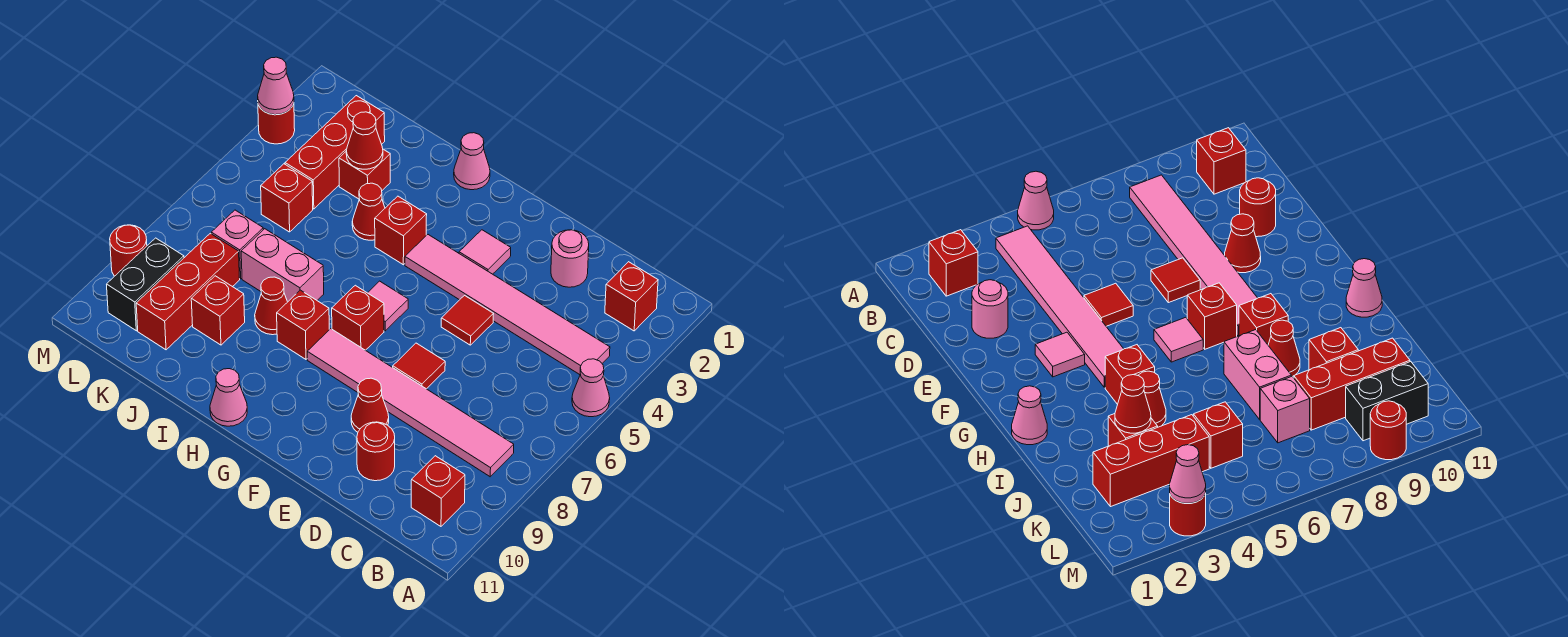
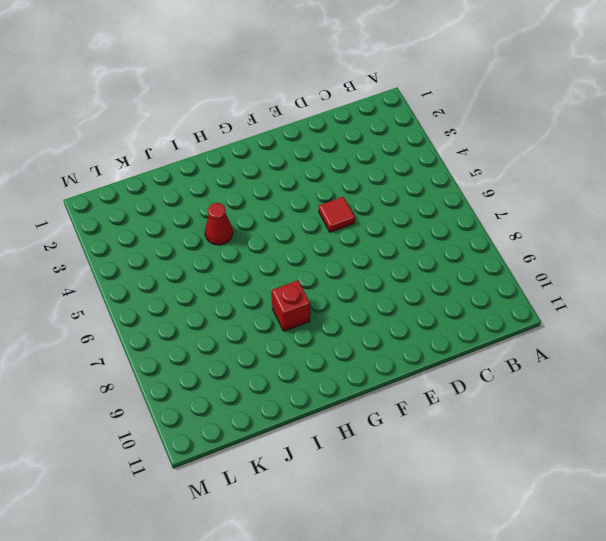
none -> pink cone A5 level 1
none -> red brick B2 level 1
none -> pink tile B4:G4 level 1
none -> pink tile B8:G8 level 1

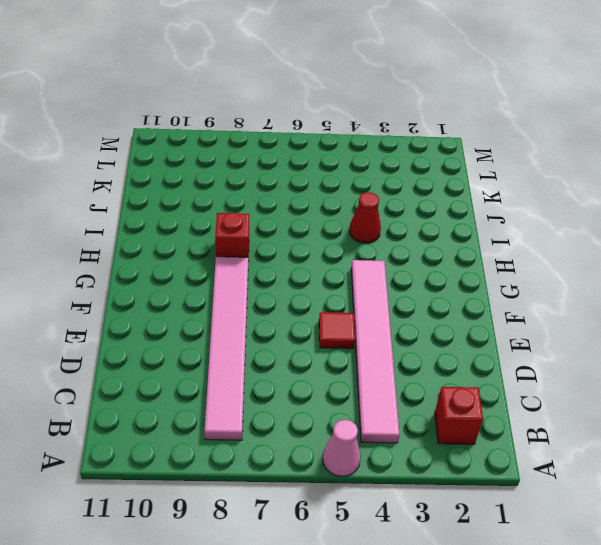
none -> red brick B10 level 1
none -> pink round brick D2 level 1
none -> red round brick D10 level 1
none -> red tile E7 level 1

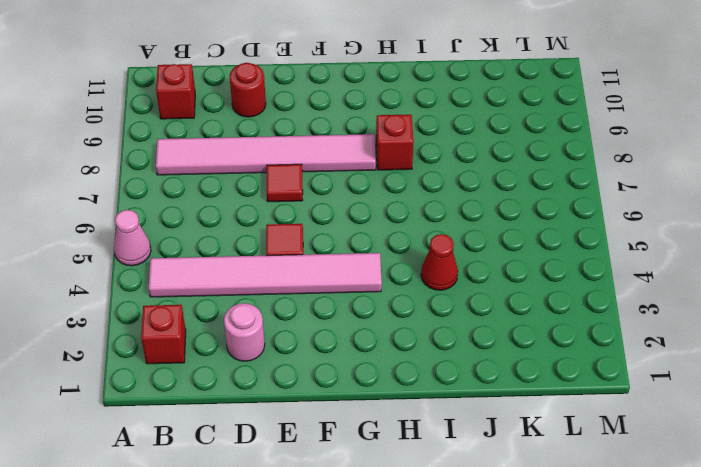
none -> red cone E9 level 1
none -> pink tile F3 level 1
none -> pink tile G6 level 1
none -> red brick G7 level 1

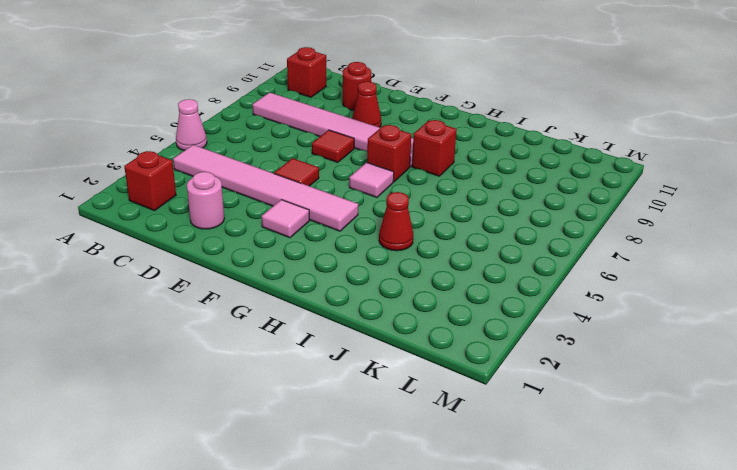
none -> pink cone H1 level 1
none -> red brick H4 level 1
none -> pink cone H11 level 1
none -> pink brick I7:J7 level 1

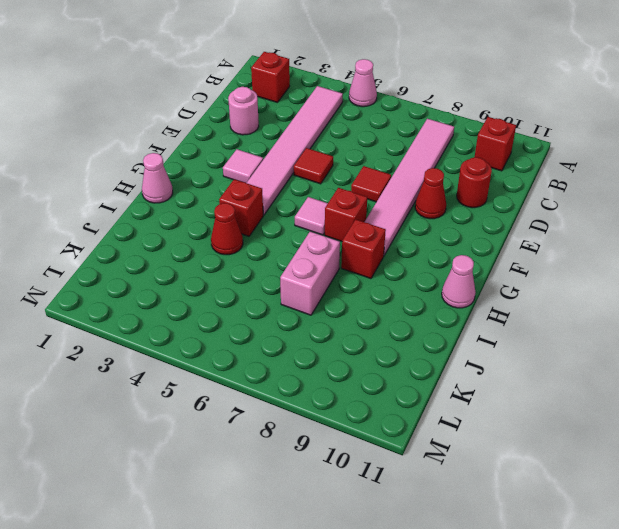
none -> red cone I8 level 1
none -> red brick J3 level 1
none -> red brick J9 level 1
none -> red brick K2:K4 level 1

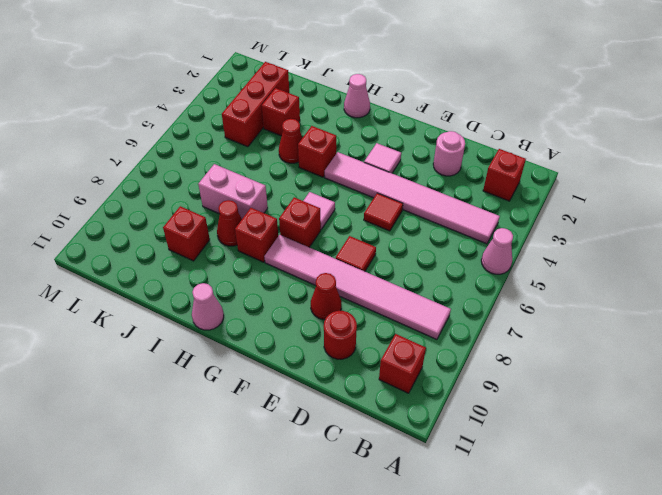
none -> red brick K5 level 1
none -> pink brick K7 level 1
none -> red brick K8:K10 level 1
none -> black brick L9:L10 level 1

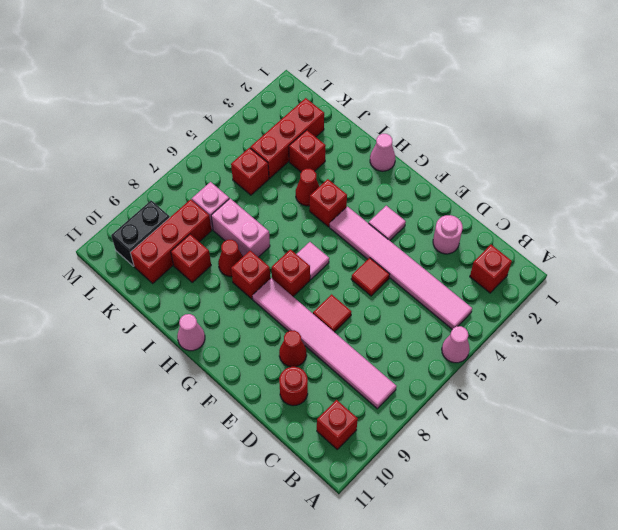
none -> red round brick M3 level 1
none -> red round brick M9 level 1
none -> red cone J3 level 2
none -> pink cone M3 level 2

